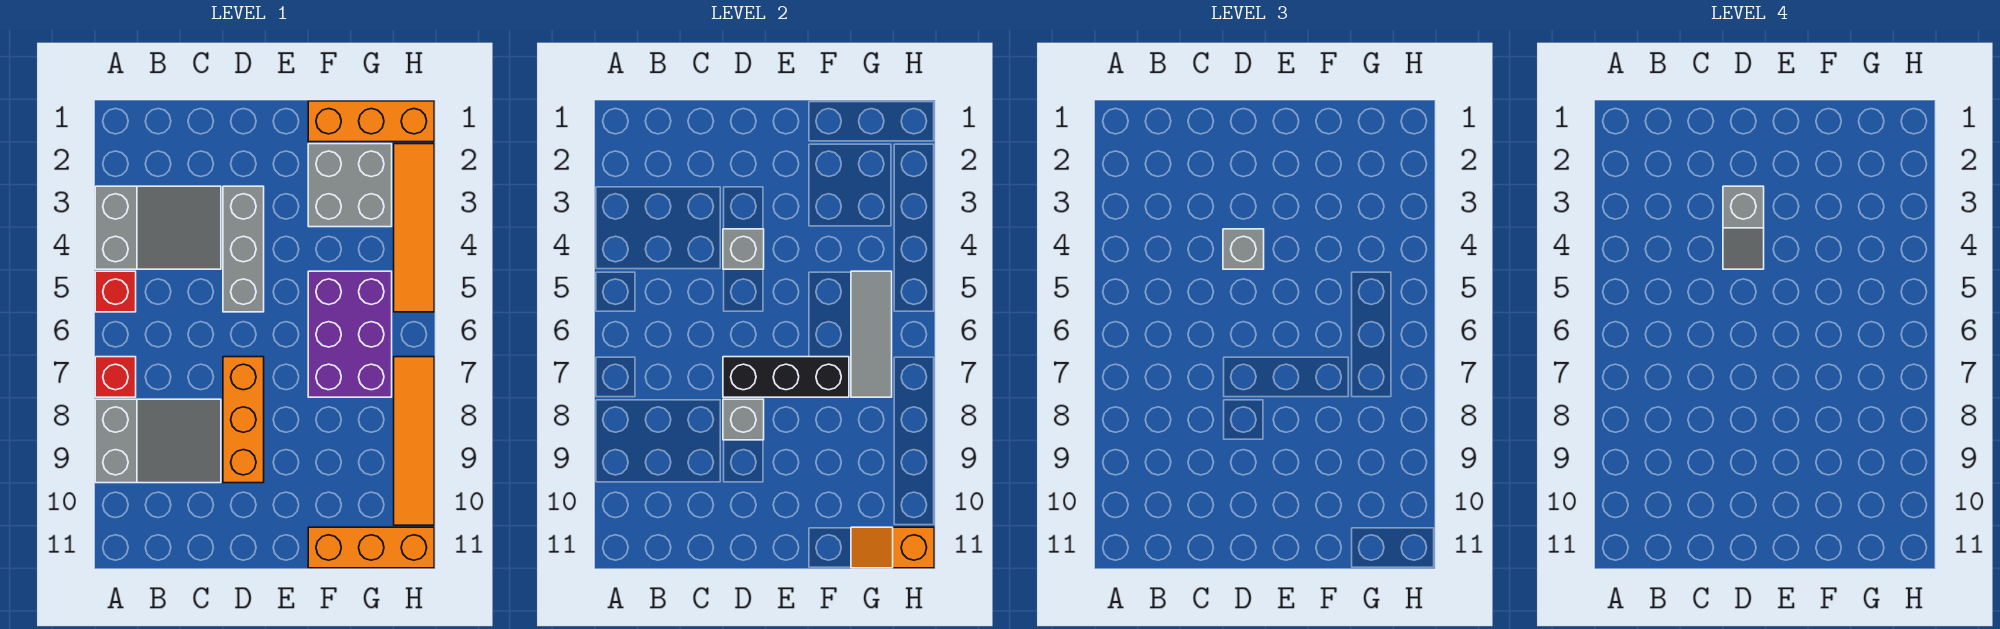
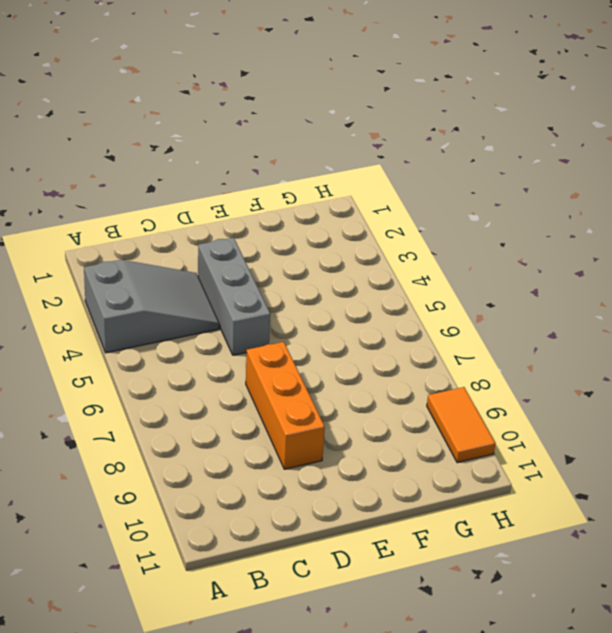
orange tile H9:H10 level 1 -> orange tile H7:H10 level 1
none -> red brick A5 level 1
none -> red brick A7 level 1
none -> grey slope A8:C9 level 1 top A

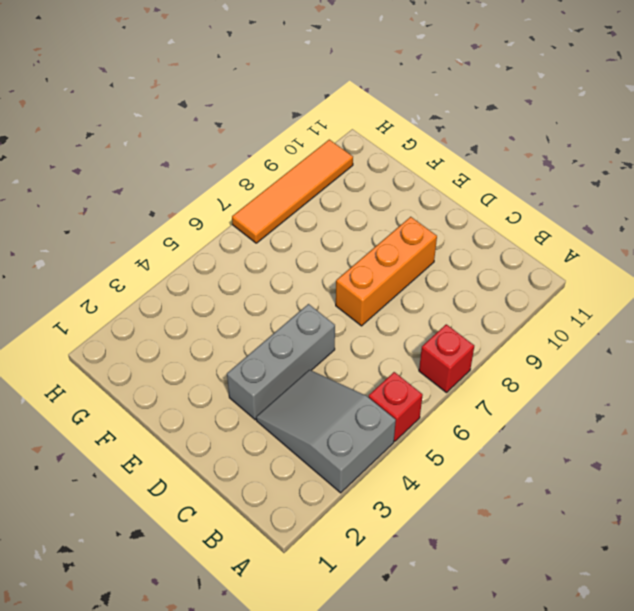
none -> grey slope A8:C9 level 1 top A
none -> orange brick F1:H1 level 1
none -> grey brick F2:G3 level 1

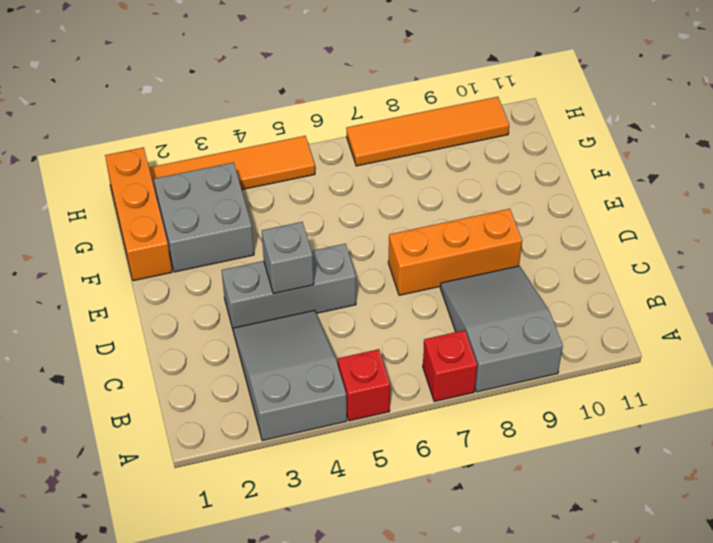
none -> purple brick F5:G7 level 1
none -> orange brick F11:H11 level 1
none -> black brick D7:F7 level 2

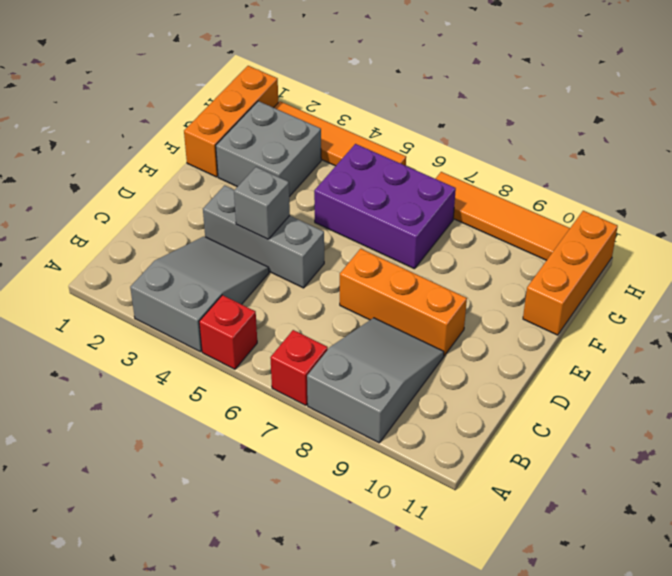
none -> black brick D7:F7 level 2
none -> grey brick D8 level 2
none -> grey tile G5:G7 level 2

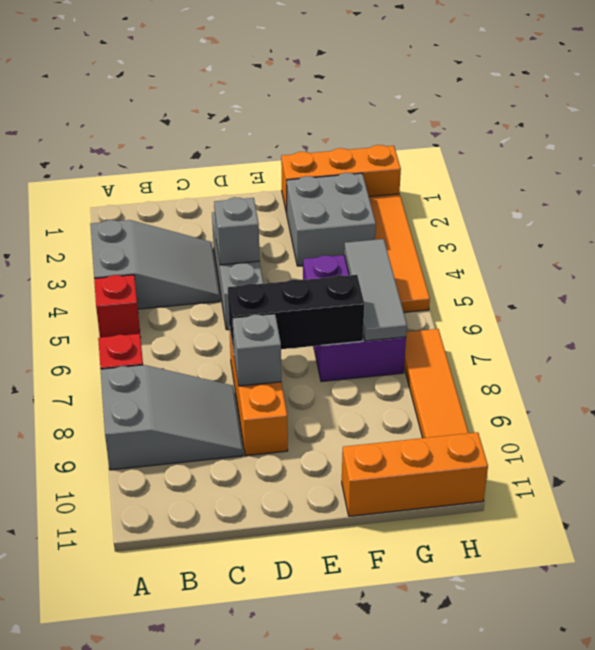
none -> orange slope G11:H11 level 2 top H
none -> grey brick D4 level 3
none -> grey slope D3:D4 level 4 top 3

